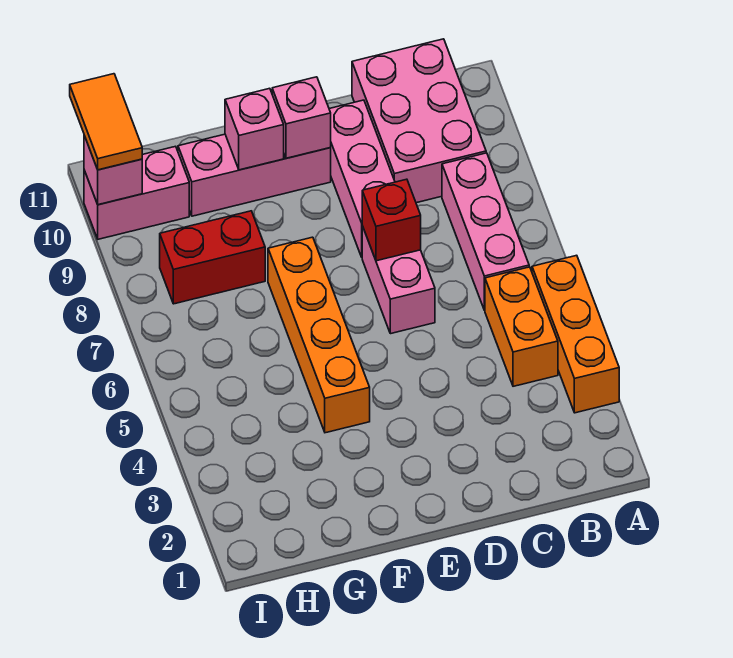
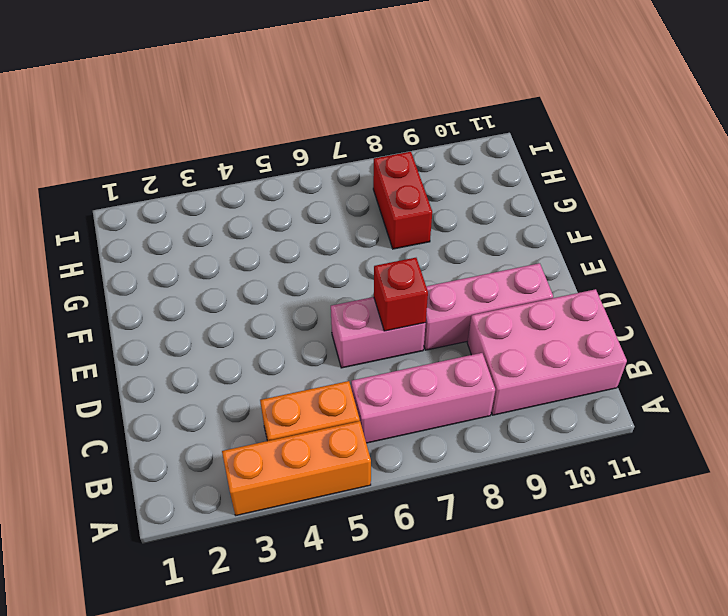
none -> pink brick E10:G10 level 1
none -> orange brick F4:F7 level 1
none -> pink brick H10:I10 level 1

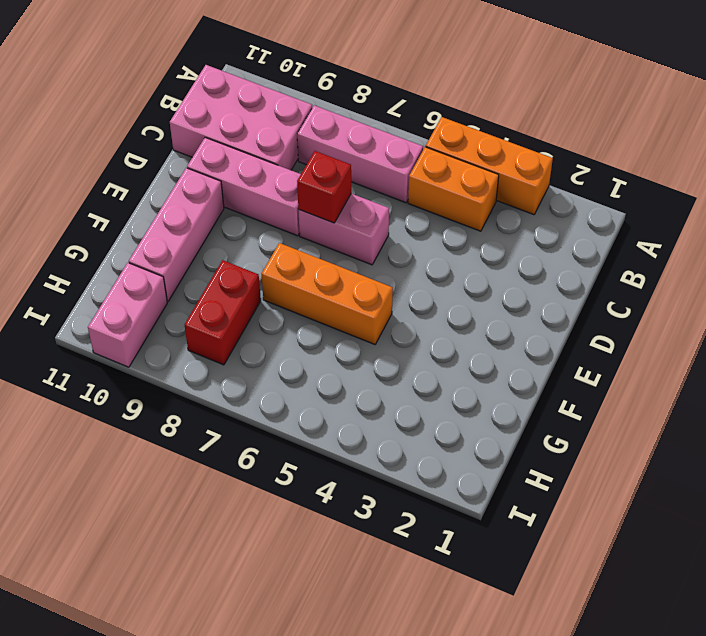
orange brick F5:F7 level 1 -> orange brick F4:F7 level 1
none -> pink brick E10 level 2
none -> pink brick F10 level 2
none -> pink brick I10 level 2

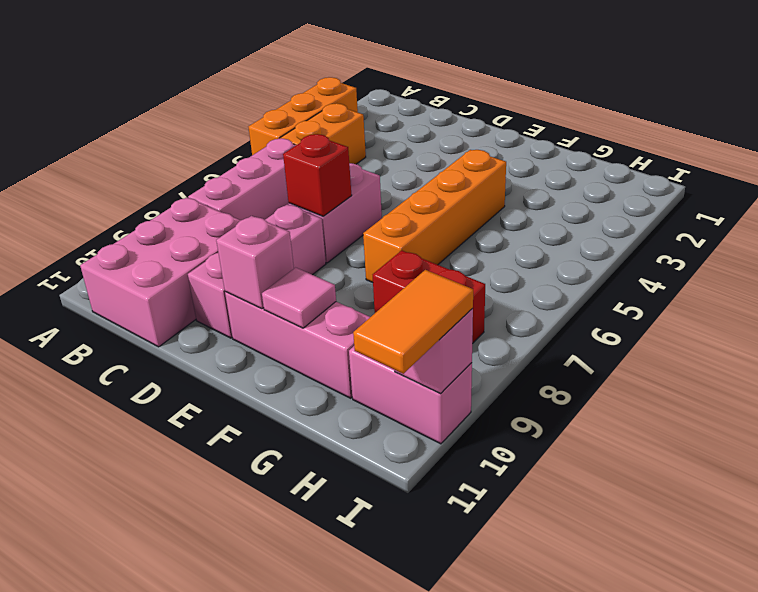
pink tile F10 level 2 -> pink brick F10 level 2

